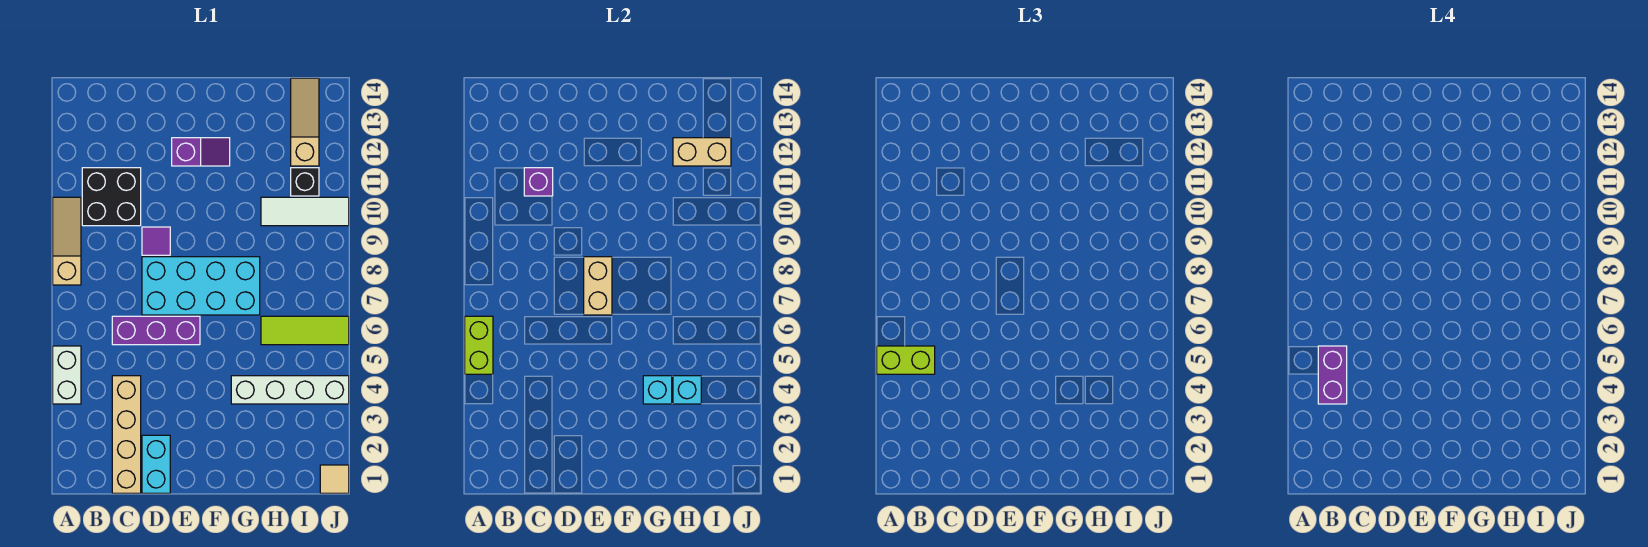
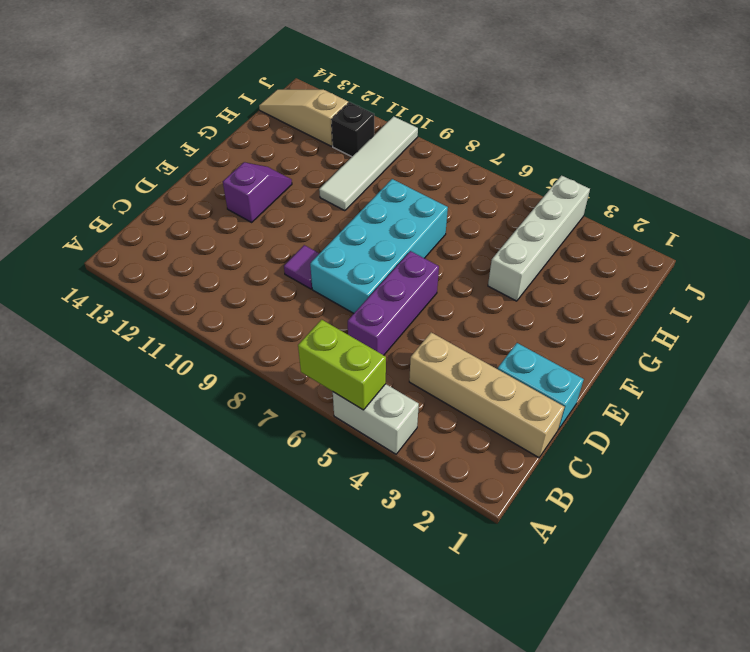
white tile G10:J10 level 1 -> white tile H10:J10 level 1
none -> tan slope A8:A10 level 1 top 8
none -> black brick B10:C11 level 1
none -> lime tile H6:J6 level 1

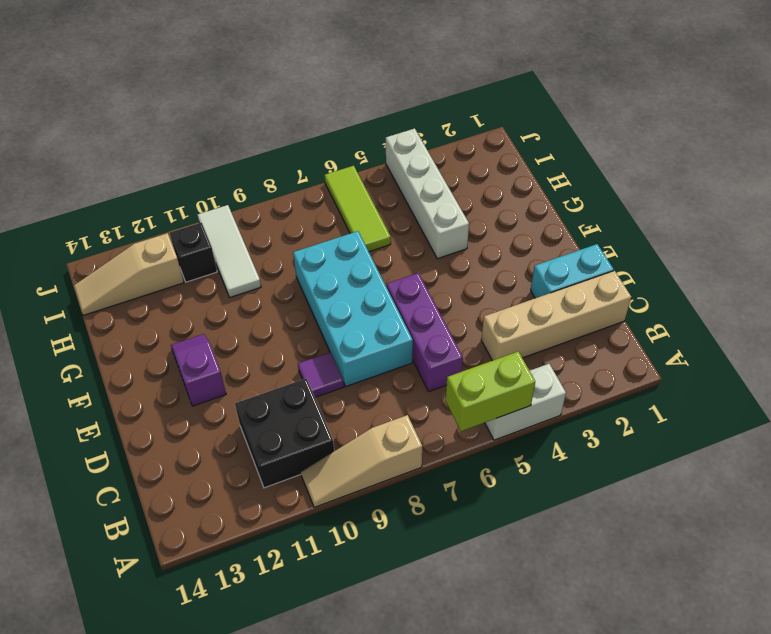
none -> tan tile J1 level 1
none -> purple brick C11 level 2
none -> tan brick E7:E8 level 2

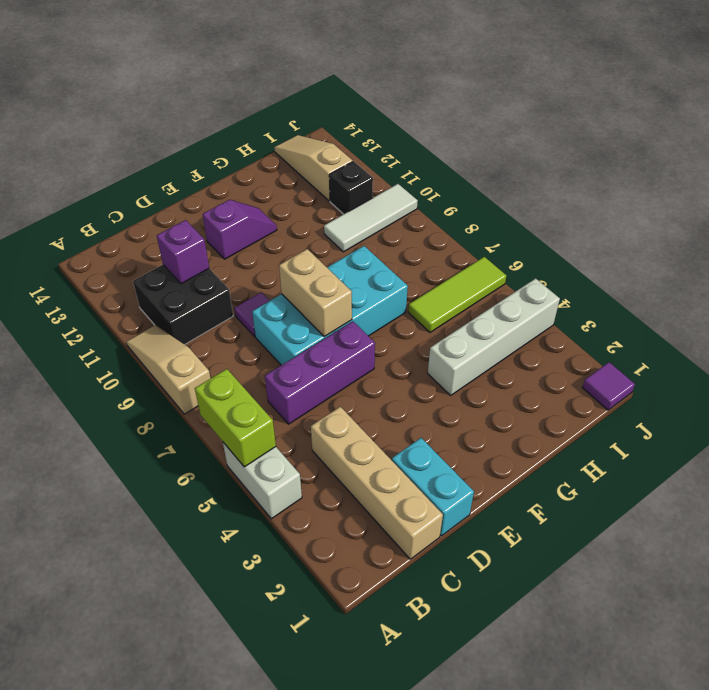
purple tile J1 level 1 -> tan tile J1 level 1
none -> cyan brick G4 level 2
none -> cyan brick H4 level 2
none -> tan brick H12:I12 level 2

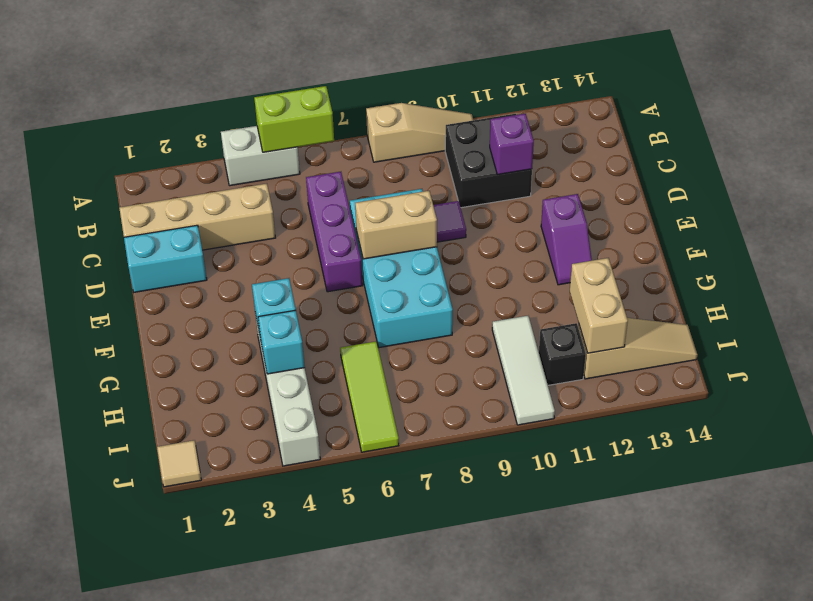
none -> lime brick A5:B5 level 3
none -> purple brick B4:B5 level 4

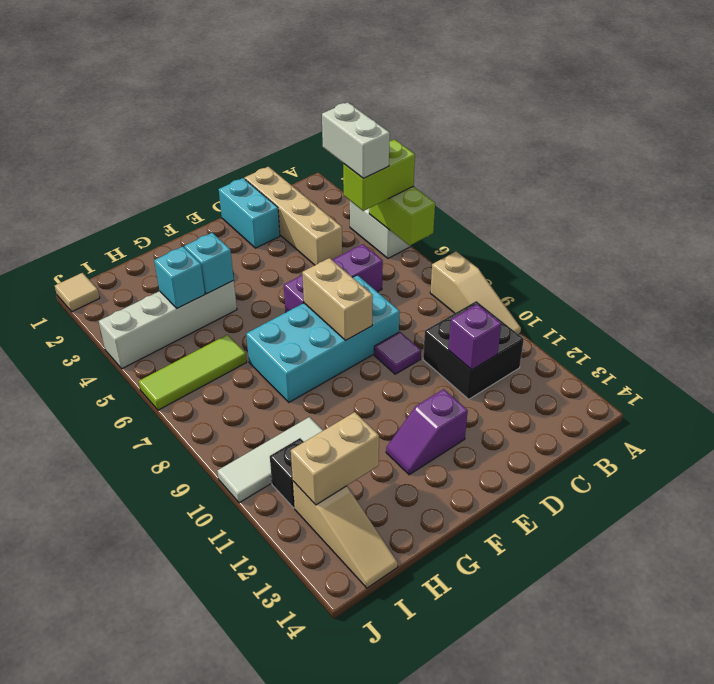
white brick B4:B5 level 4 -> purple brick B4:B5 level 4

